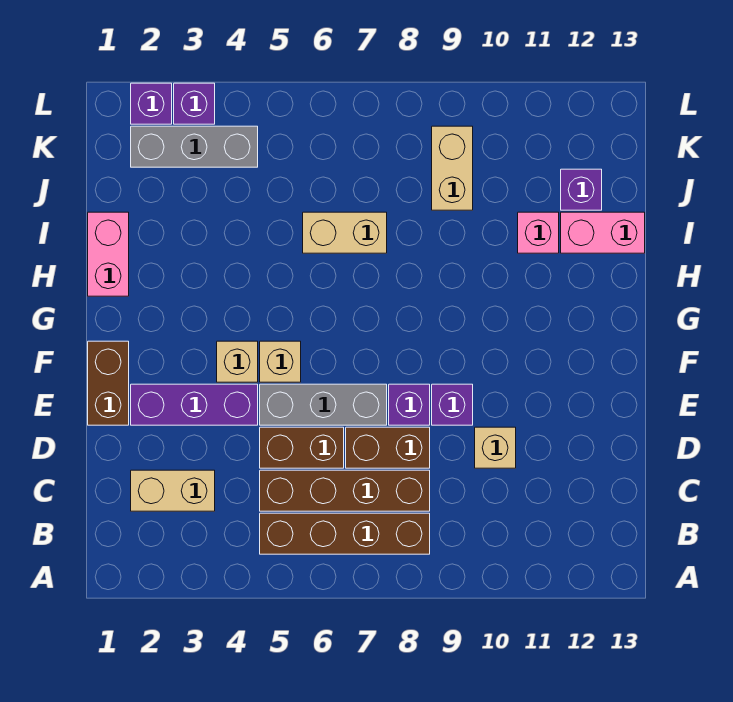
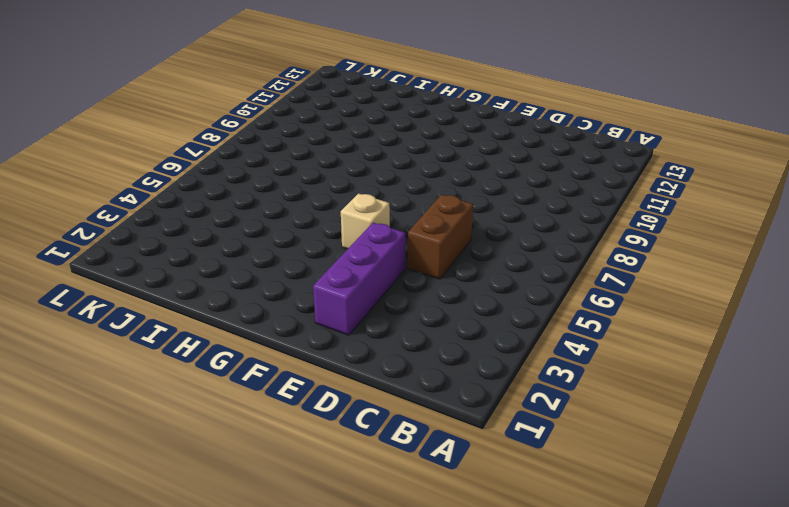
none -> brown brick B5:B8 level 1
none -> tan brick C2:C3 level 1
none -> brown brick C5:C8 level 1

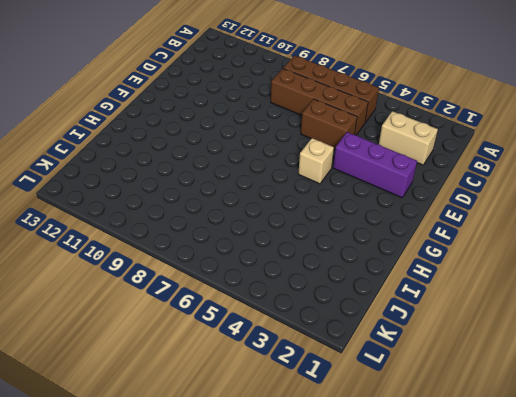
none -> brown brick D7:D8 level 1
none -> tan brick D10 level 1
none -> brown brick E1:F1 level 1

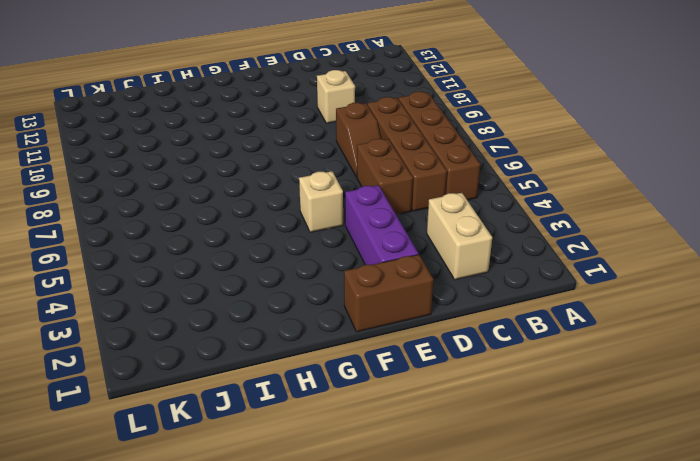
brown slope D7:D8 level 1 top 8 -> brown brick D7:D8 level 1
none -> grey brick E5:E7 level 1
none -> purple brick E8 level 1
none -> purple brick E9 level 1

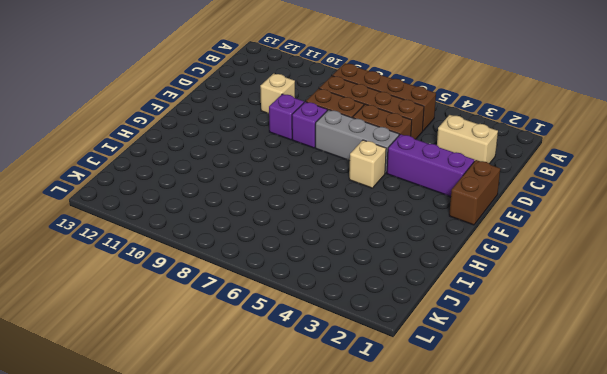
none -> tan brick F4 level 1
none -> pink brick H1:I1 level 1
none -> tan brick I6:I7 level 1

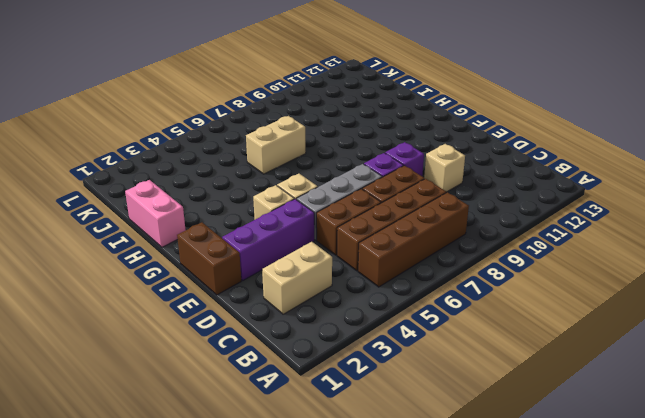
none -> pink brick I11 level 1
none -> pink brick I12:I13 level 1
none -> tan brick J9:K9 level 1

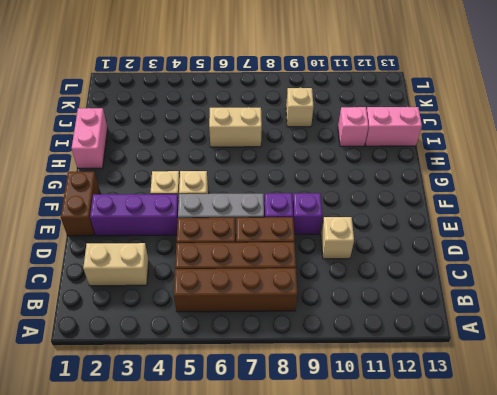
tan brick J9 level 1 -> tan brick J9:K9 level 1
none -> purple brick J12 level 1
none -> grey brick K2:K4 level 1
none -> purple brick L2 level 1

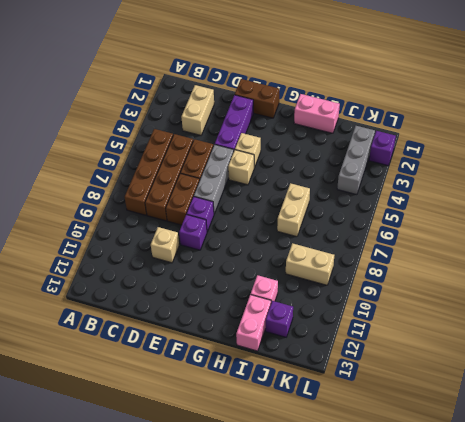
none -> purple brick L3 level 1

